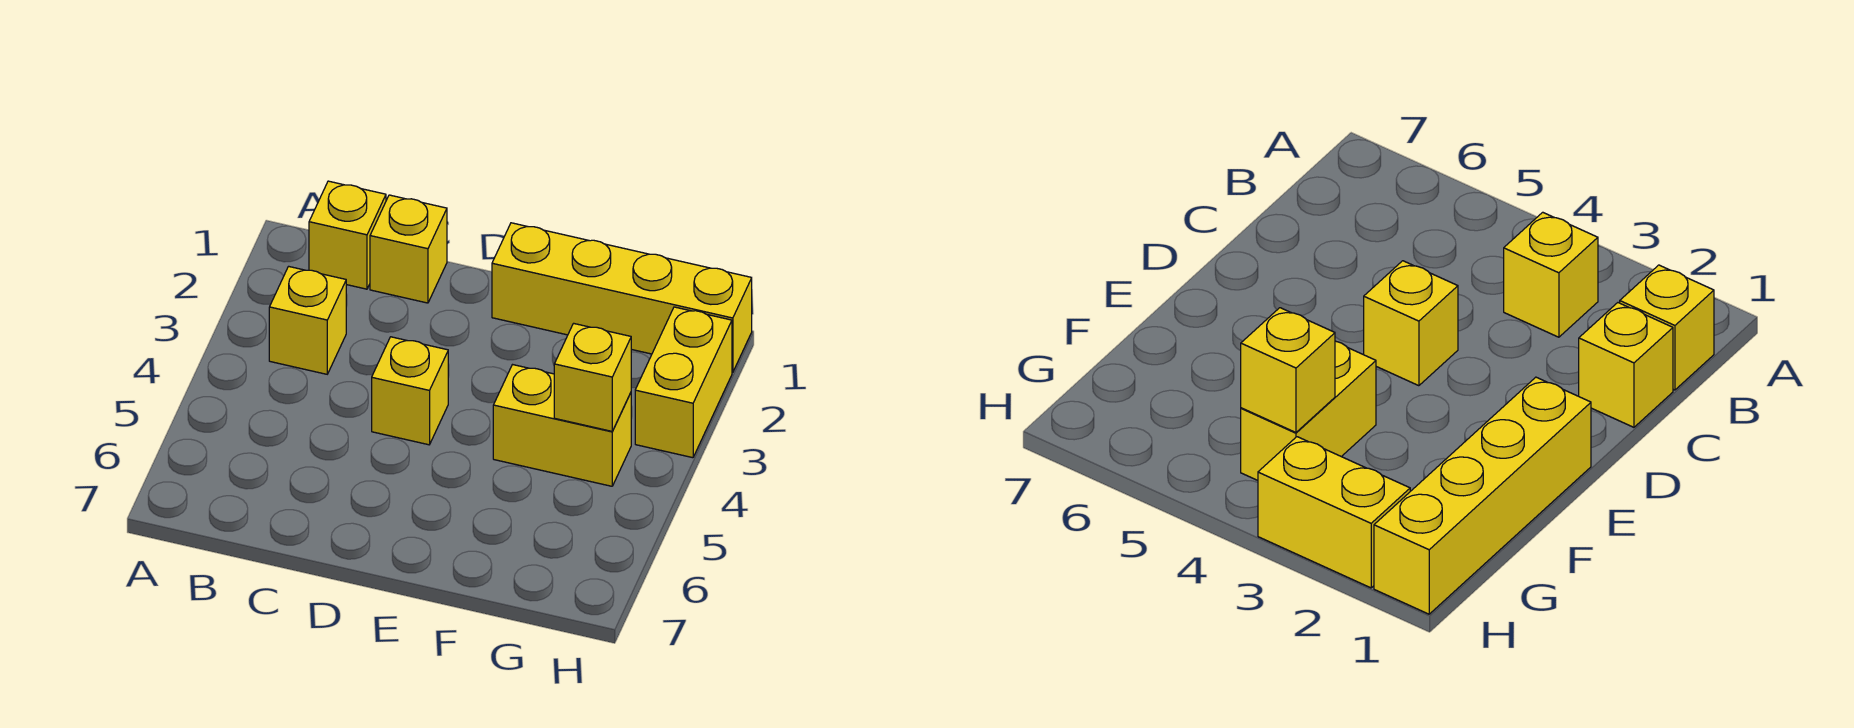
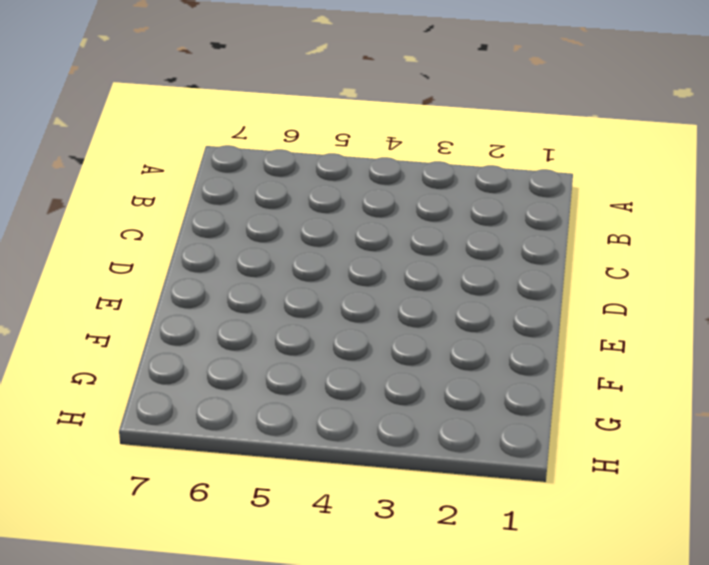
none -> yellow brick B1 level 1
none -> yellow brick B3 level 1

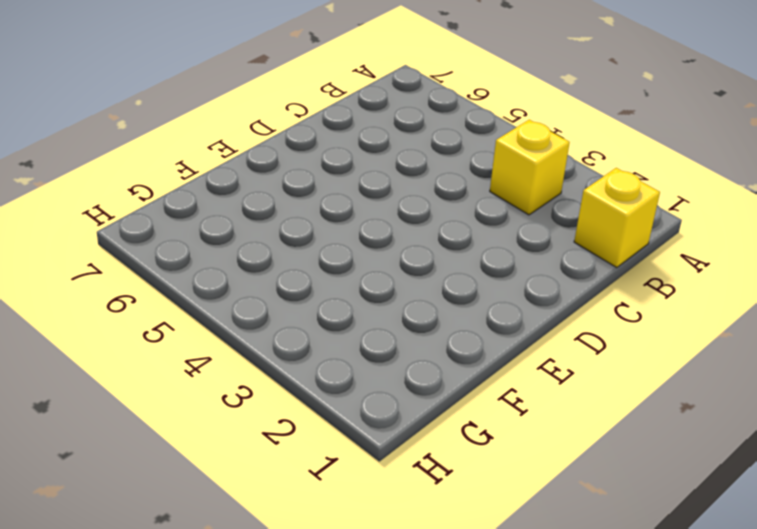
none -> yellow brick C1 level 1
none -> yellow brick D4 level 1

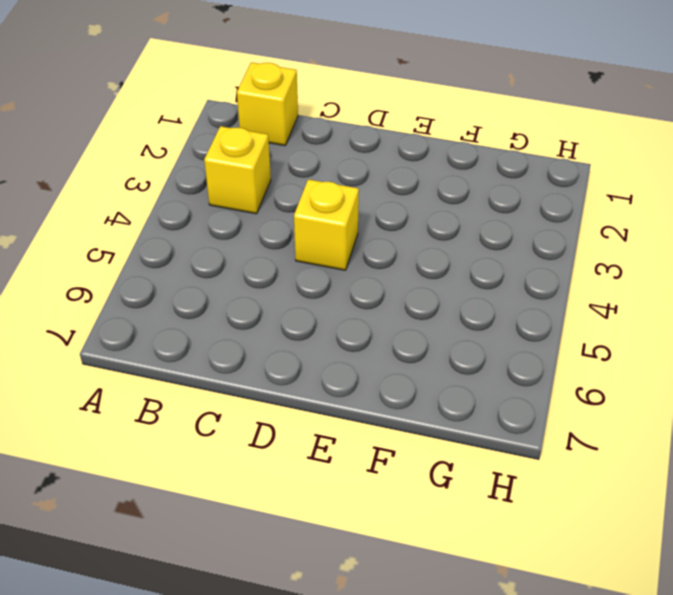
none -> yellow brick C1 level 1
none -> yellow brick E1:H1 level 1

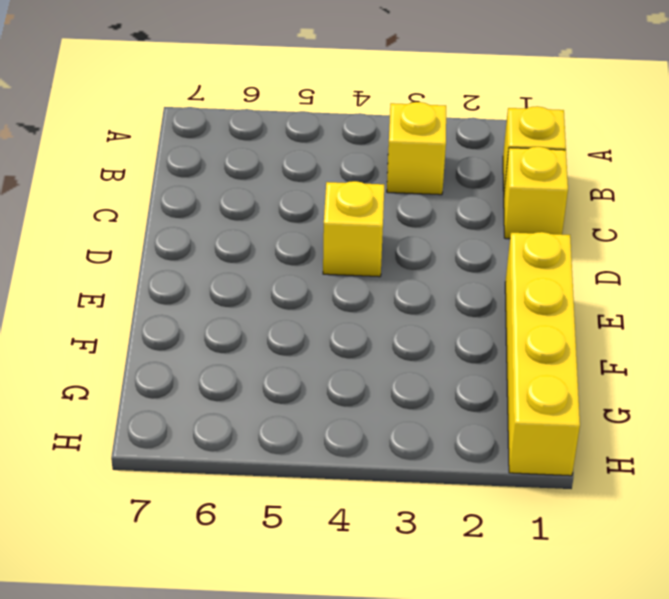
none -> yellow brick F4:G4 level 1
none -> yellow brick H2:H3 level 1

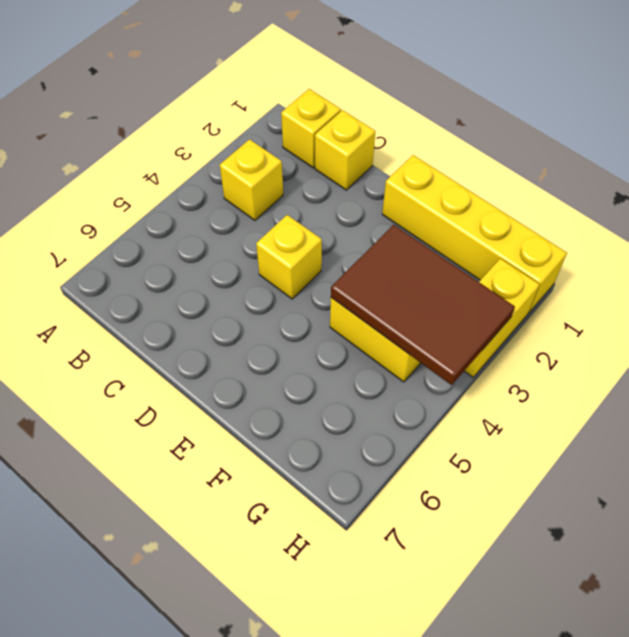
brown tile F3:H4 level 2 -> yellow brick G4 level 2

